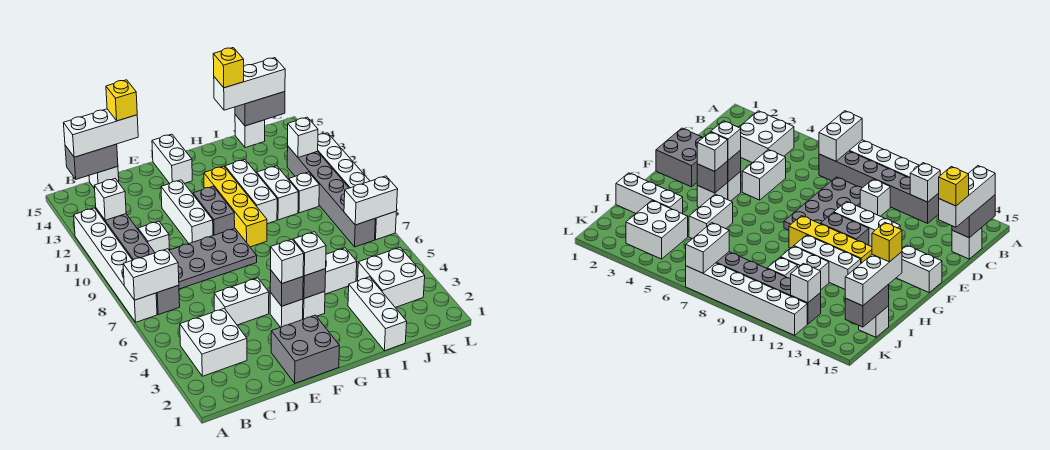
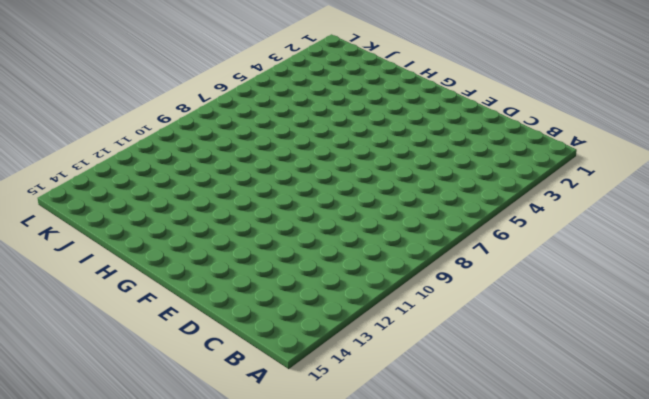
none -> white brick A7:A12 level 1
none -> white brick B3:C4 level 1
none -> grey brick B7:B12 level 1
none -> grey plate C8:F9 level 1

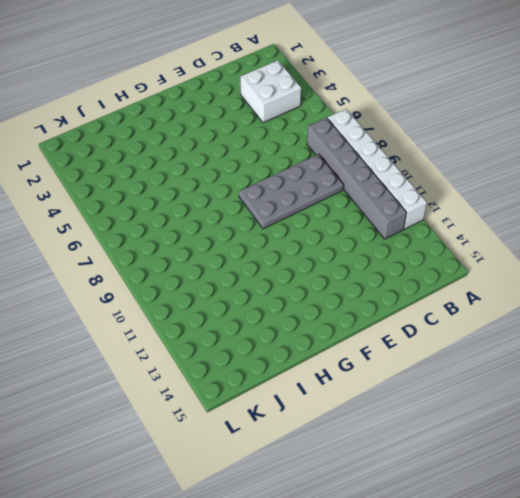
none -> white brick C10 level 1
none -> white brick C15 level 1
none -> white brick D5:E5 level 1
none -> grey brick E1:F2 level 1

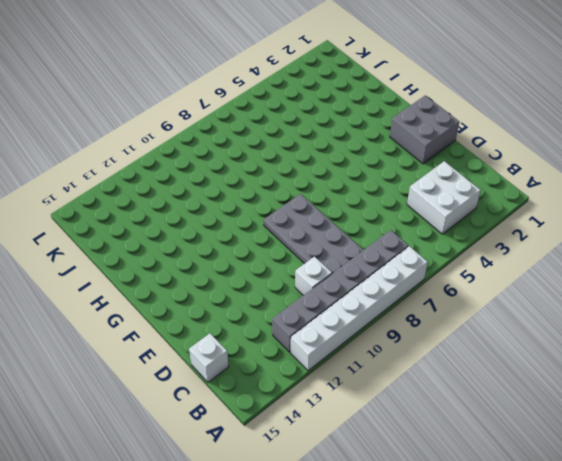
none -> white brick D5:E5 level 1
none -> white brick E10:E12 level 1
none -> white brick F4 level 1
none -> grey brick F10:F11 level 1

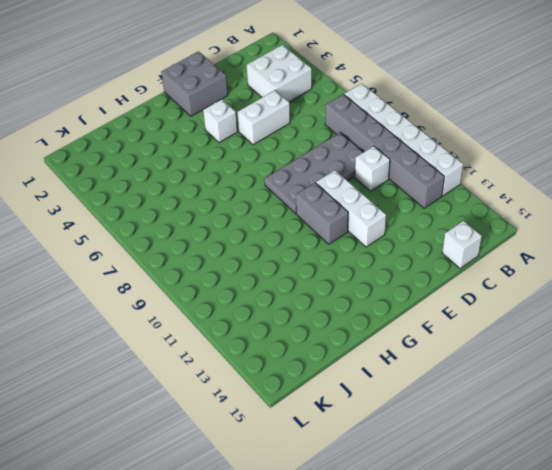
none -> white brick F14:F15 level 1
none -> white brick G4 level 1
none -> yellow brick G9:G12 level 1
none -> white brick H5:I5 level 1

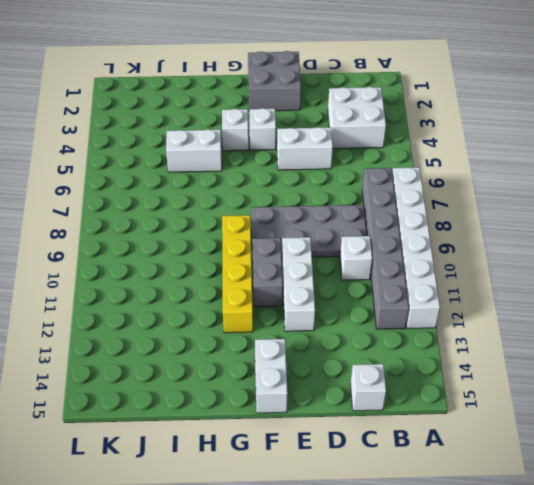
none -> white brick H10:H12 level 1
none -> white brick I1:I3 level 1
none -> white brick I10:I11 level 1
none -> white brick J3:K4 level 1

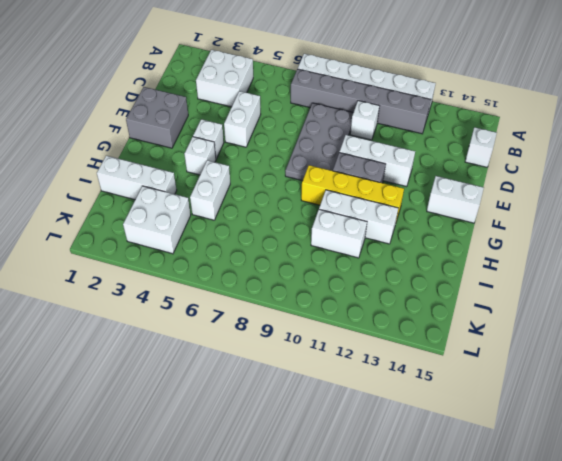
none -> white brick J10 level 1
none -> white brick J15 level 1
none -> grey brick K7:K12 level 1
none -> white brick L7:L12 level 1

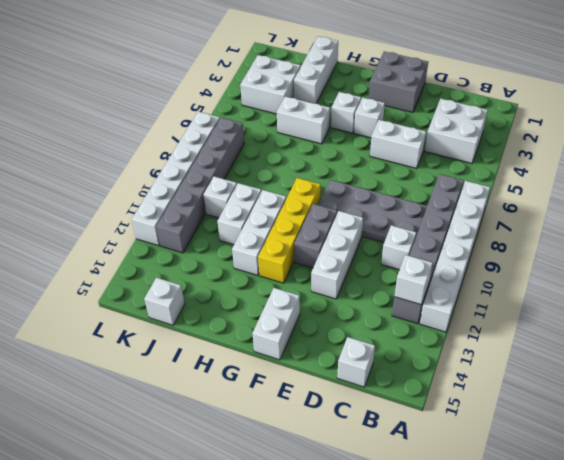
none -> white brick A7:B7 level 2
none -> grey brick B15:C15 level 2
none -> grey brick F4 level 2
none -> grey brick G4 level 2

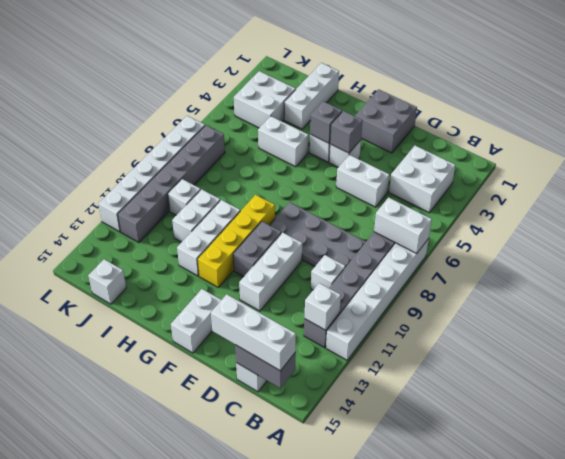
none -> grey brick J15:K15 level 2
none -> white brick K7:L7 level 2
none -> white brick K12 level 2
none -> white brick F4 level 3

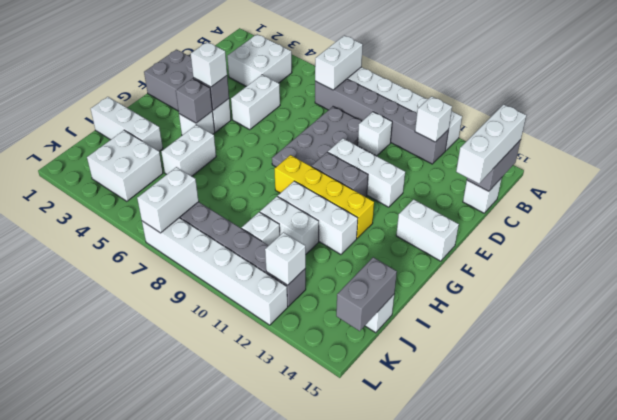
none -> white brick G4 level 3
none -> white brick I15:K15 level 3
none -> yellow brick D15 level 4
none -> yellow brick I15 level 4

